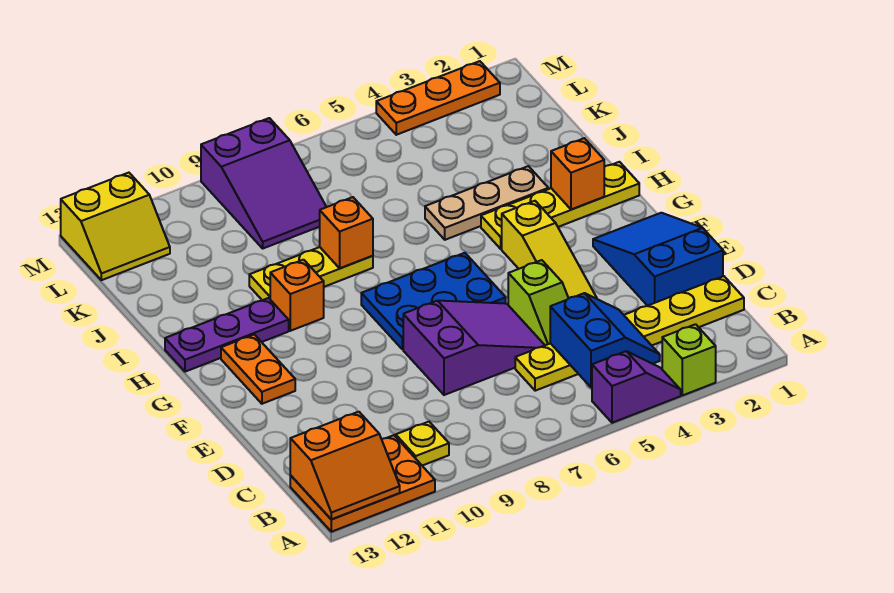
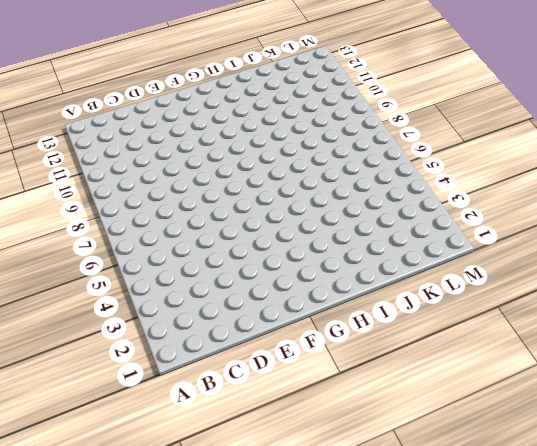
none -> lime brick A3 level 1
none -> purple slope A4:A5 level 1 top 5
none -> orange plate A11:B13 level 1

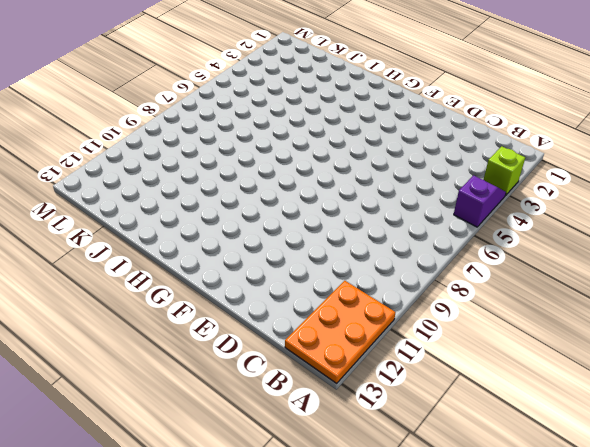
none -> yellow plate B10 level 1
none -> yellow plate C1:C6 level 1
none -> blue slope D1:F2 level 1 top D

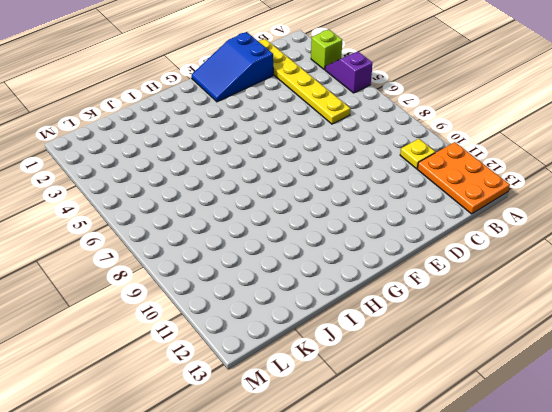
none -> lime slope D5:E5 level 1 top E
none -> purple slope D6:E8 level 1 top 8
none -> yellow slope E4:G4 level 1 top G

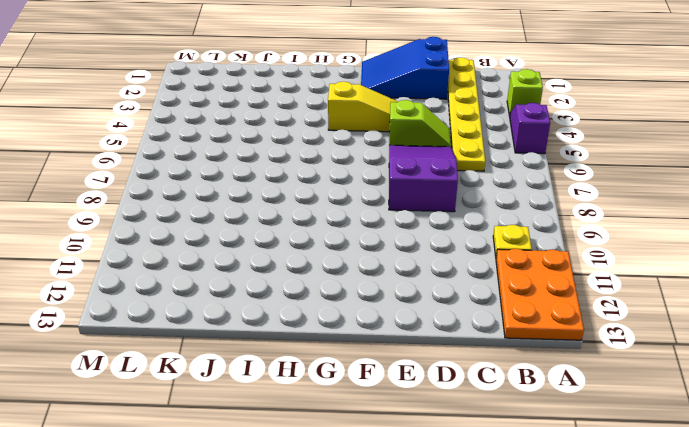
none -> blue plate F6:G8 level 1
none -> orange plate F12:G12 level 1
none -> yellow plate H1:H4 level 1

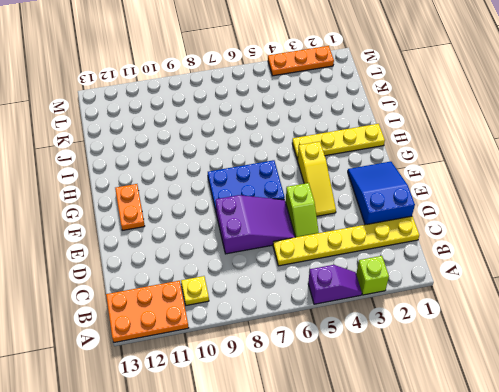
none -> orange brick H10 level 1
none -> purple plate H11:H13 level 1
none -> tan plate I3:I5 level 1

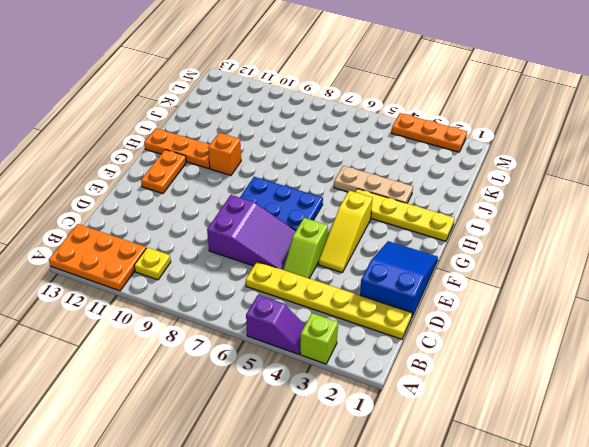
orange plate H11:H13 level 1 -> purple plate H11:H13 level 1
none -> yellow plate I8:I10 level 1
none -> purple slope K8:M9 level 1 top M
none -> yellow slope L12:M13 level 1 top M

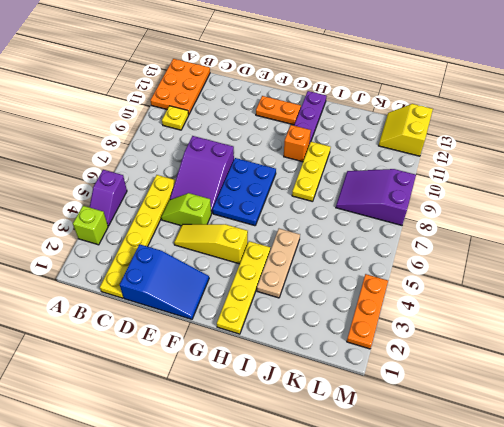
none -> orange slope A12:B13 level 2 top B
none -> blue slope B4:C5 level 2 top 5
none -> orange brick H2 level 2

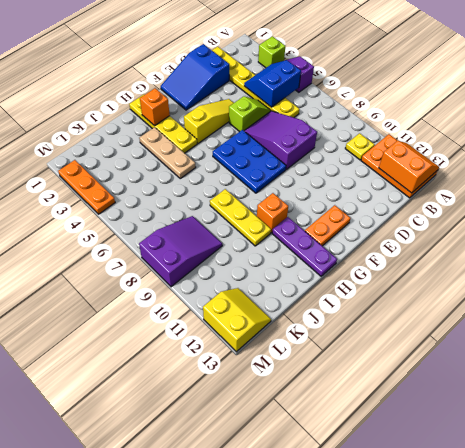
none -> orange brick I8 level 2

